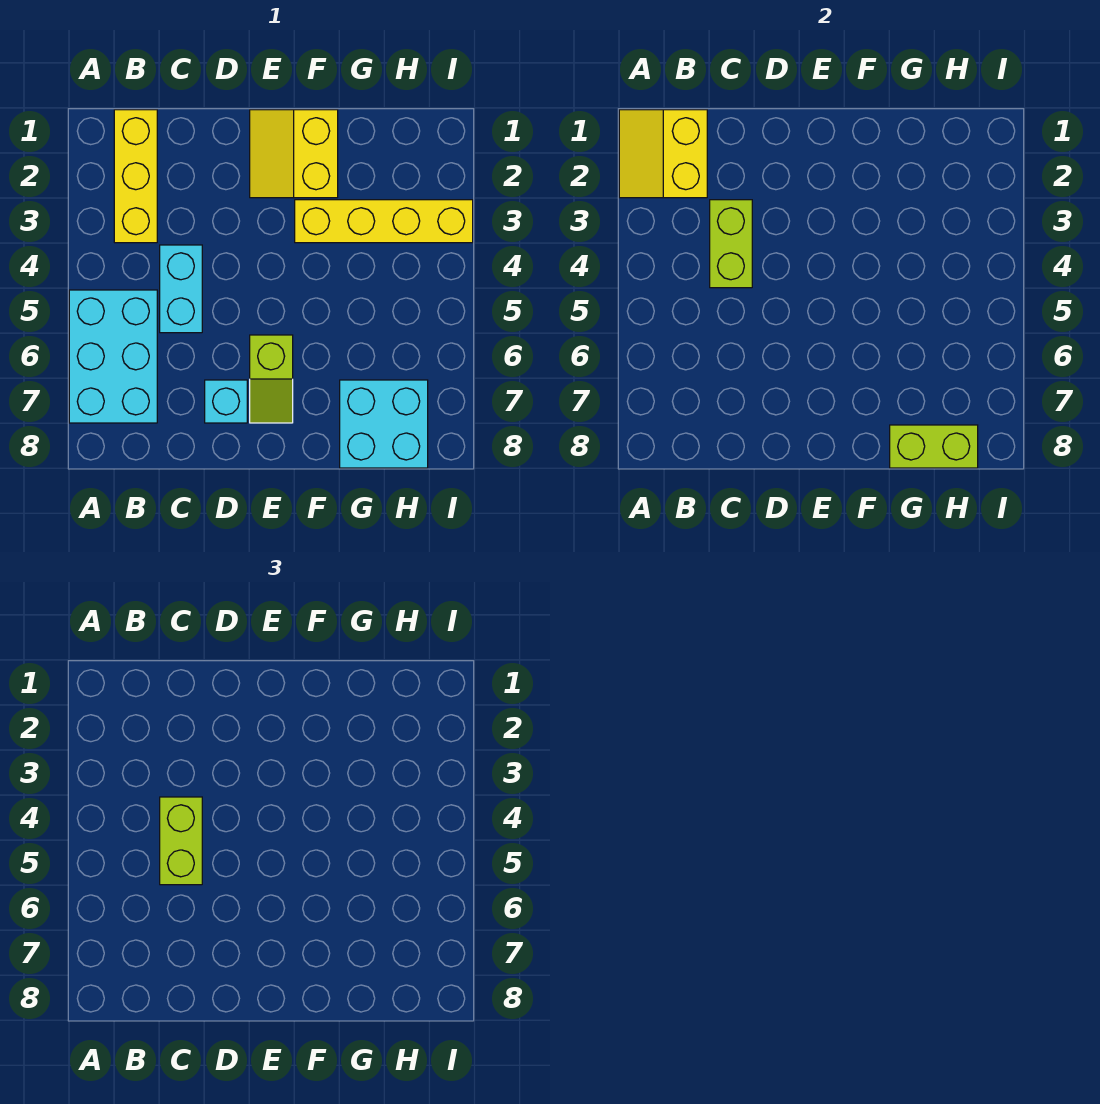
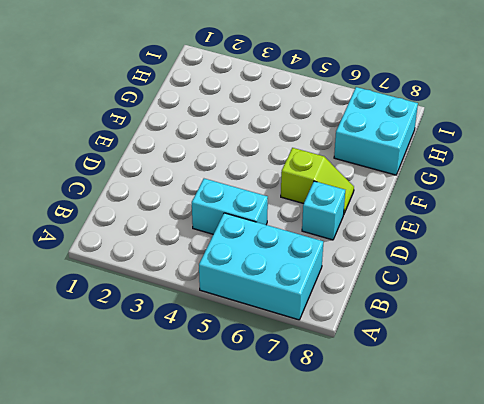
none -> yellow brick B1:B3 level 1
none -> yellow slope E1:F2 level 1 top F
none -> yellow brick F3:I3 level 1

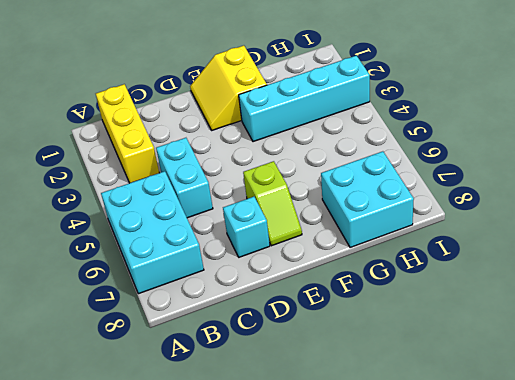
cyan brick F3:I3 level 1 -> yellow brick F3:I3 level 1
none -> yellow slope A1:B2 level 2 top B
none -> lime brick C3:C4 level 2
none -> lime brick G8:H8 level 2

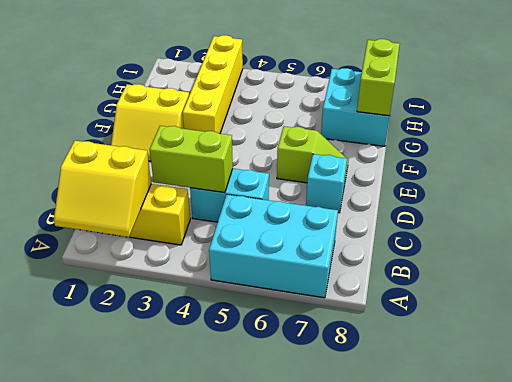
none -> lime brick C4:C5 level 3

